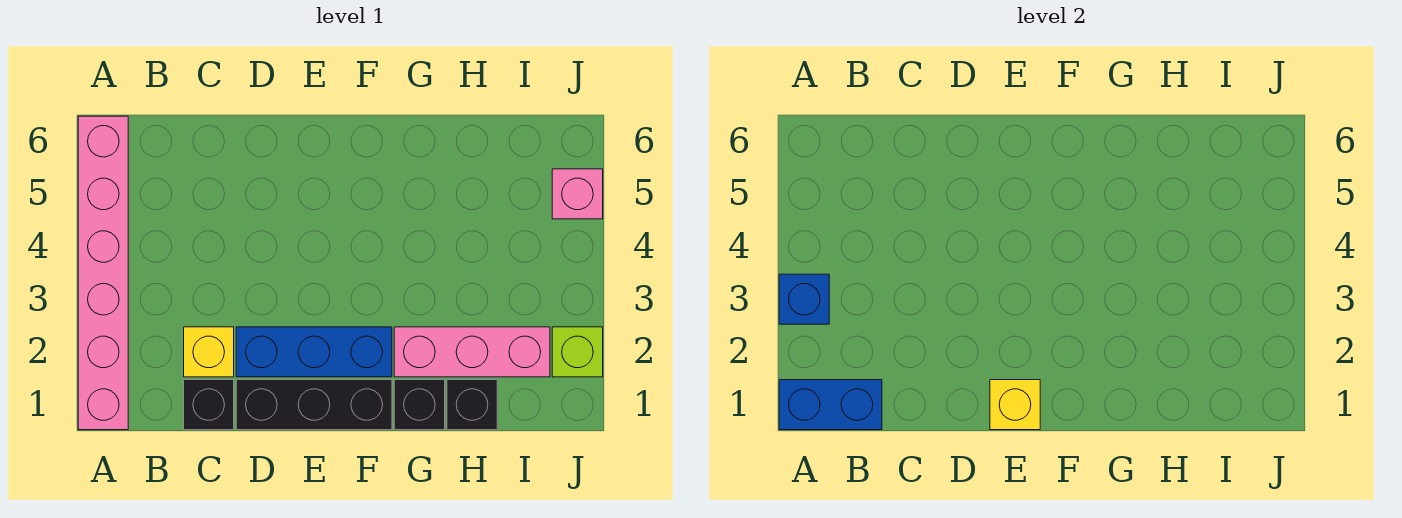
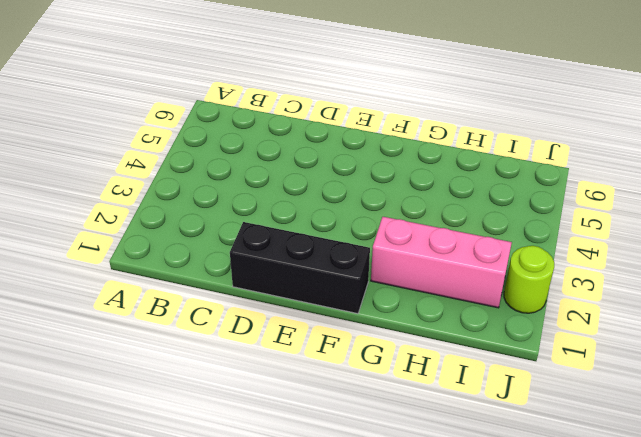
lime round brick J2 level 1 -> lime brick J2 level 1
none -> pink brick A1:A6 level 1
none -> black brick C1 level 1
none -> yellow brick C2 level 1

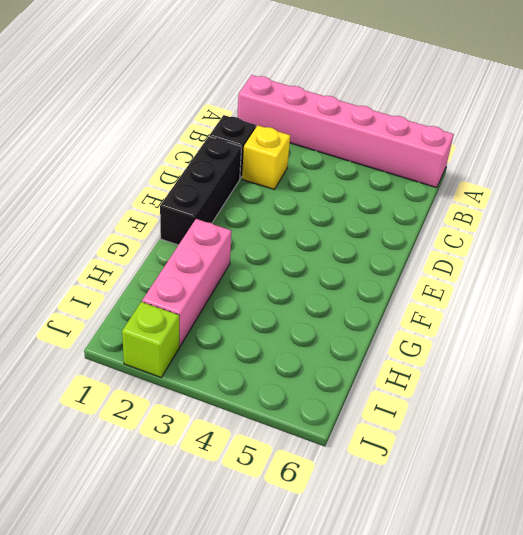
none -> blue brick D2:F2 level 1
none -> black brick G1 level 1
none -> black brick H1 level 1

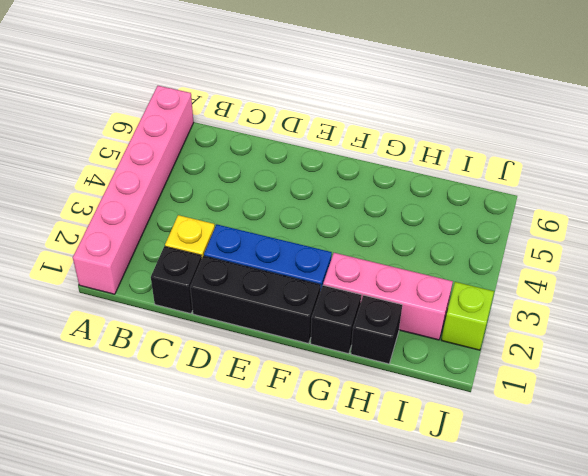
none -> pink brick J5 level 1
none -> blue brick A1:B1 level 2
none -> blue brick A3 level 2

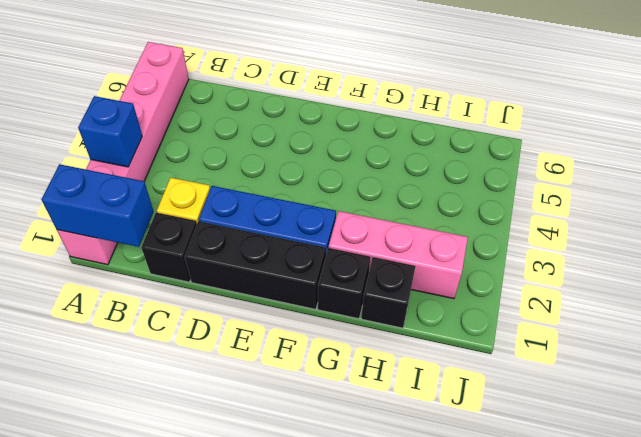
none -> lime brick J2 level 1
none -> pink brick J5 level 1
none -> yellow brick E1 level 2

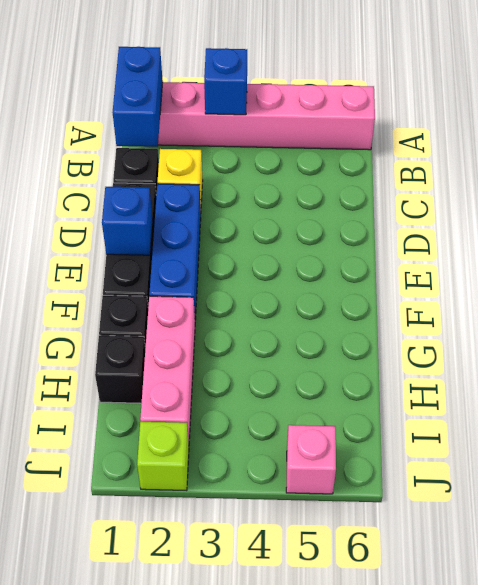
blue brick E1 level 2 -> yellow brick E1 level 2

